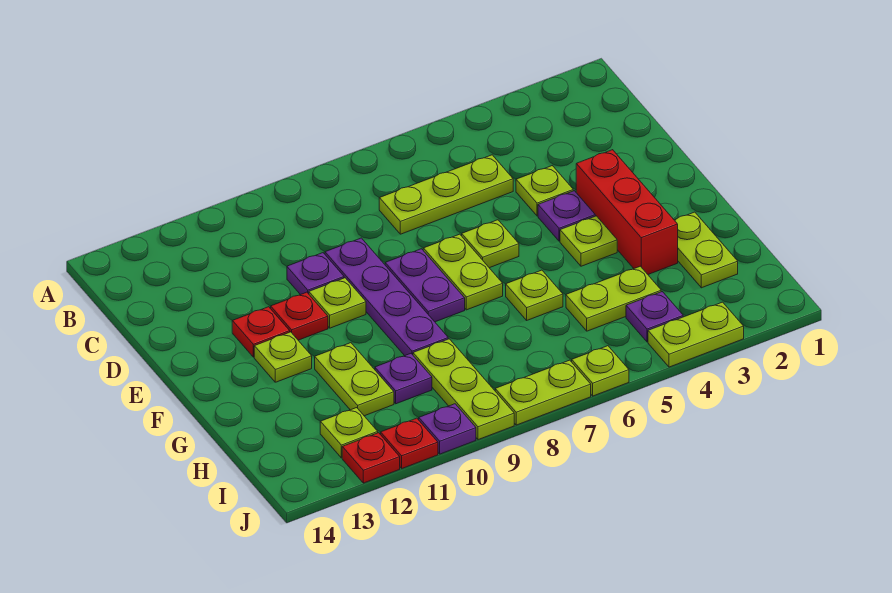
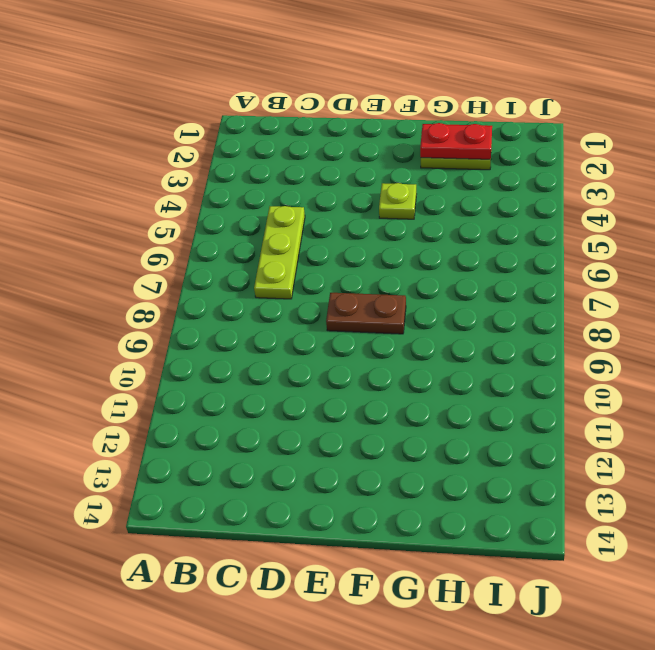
brown plate E8:F8 level 1 -> purple plate E8:F8 level 1
red plate G2:H2 level 2 -> none
none -> lime plate D4 level 1
none -> purple plate D9:G9 level 1
none -> purple plate D10 level 1

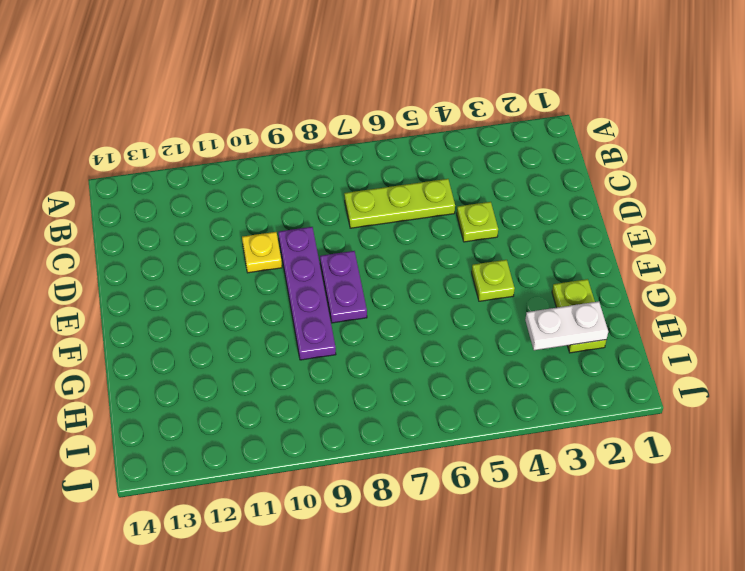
yellow plate D10 level 1 -> purple plate D10 level 1
white plate H2:H3 level 2 -> none
none -> red brick E3:G3 level 1
none -> purple plate E4 level 1
none -> lime plate E6 level 1

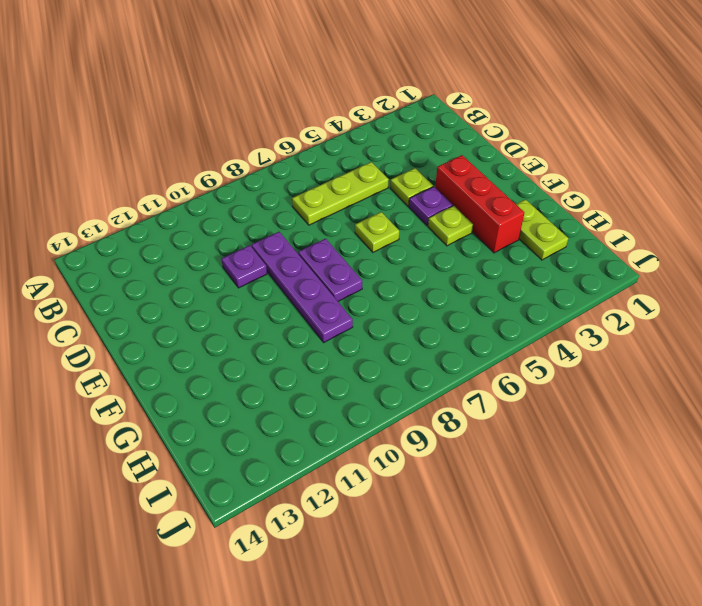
none -> lime plate E7:F7 level 1
none -> lime plate E10 level 1
none -> red plate E11 level 1

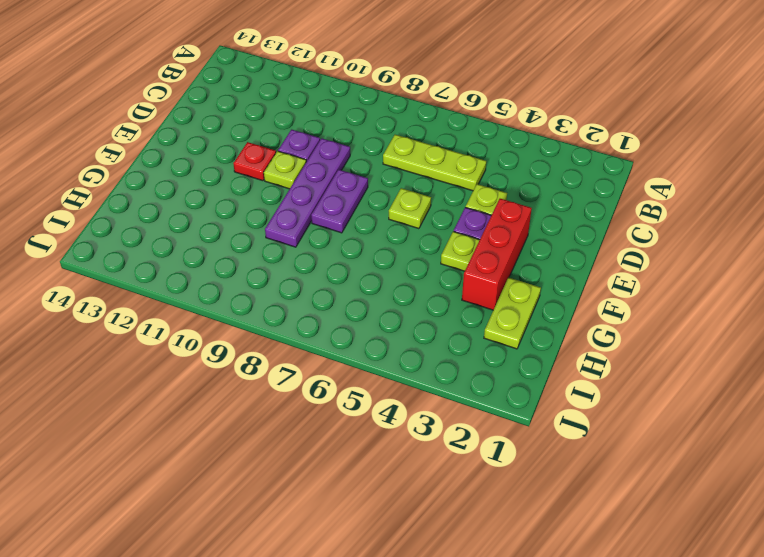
none -> lime plate E7:F7 level 1
none -> red plate E12 level 1
none -> lime plate F12 level 1

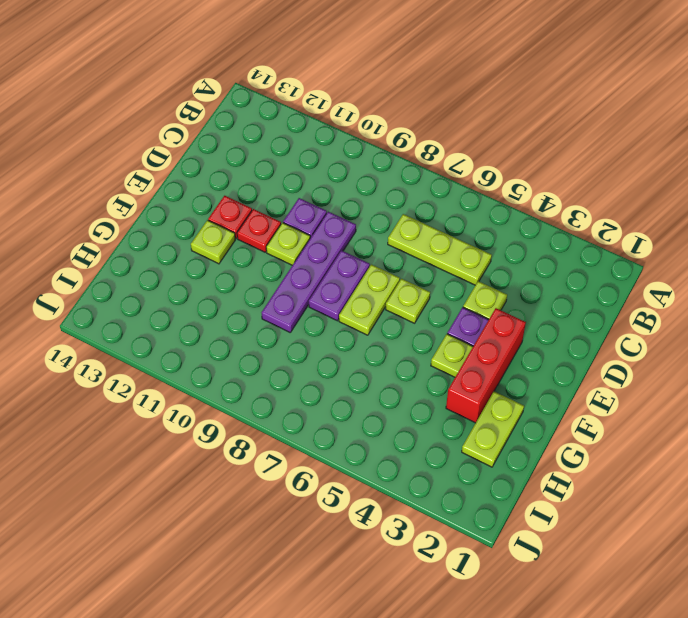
none -> lime plate G6 level 1
none -> lime plate G11:H11 level 1
none -> lime plate H4:H5 level 1

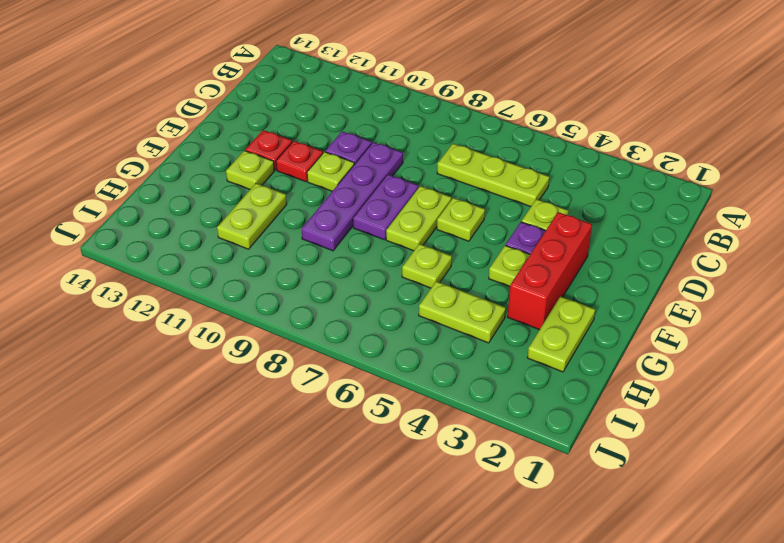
none -> lime plate H9:J9 level 1
none -> purple plate H10 level 1
none -> purple plate I4 level 1

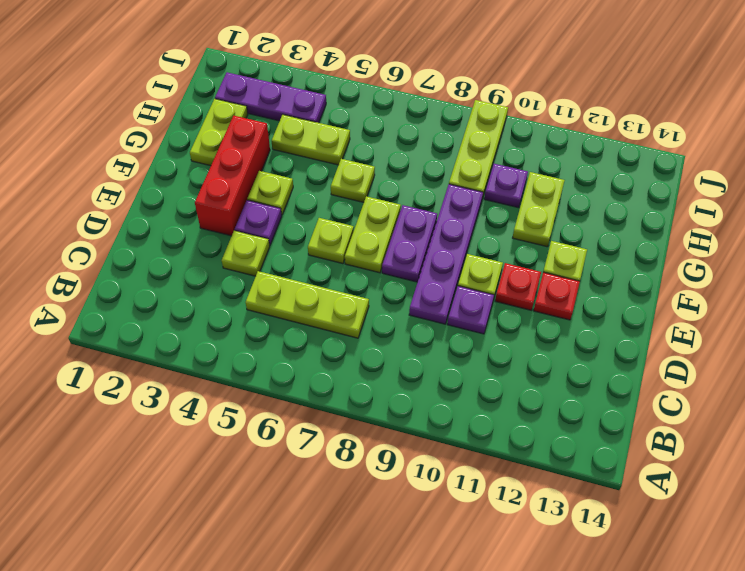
purple plate I2:I4 level 1 -> purple plate I4 level 1
none -> lime plate I12 level 1
none -> lime plate J3:J4 level 1
none -> lime plate J6 level 1

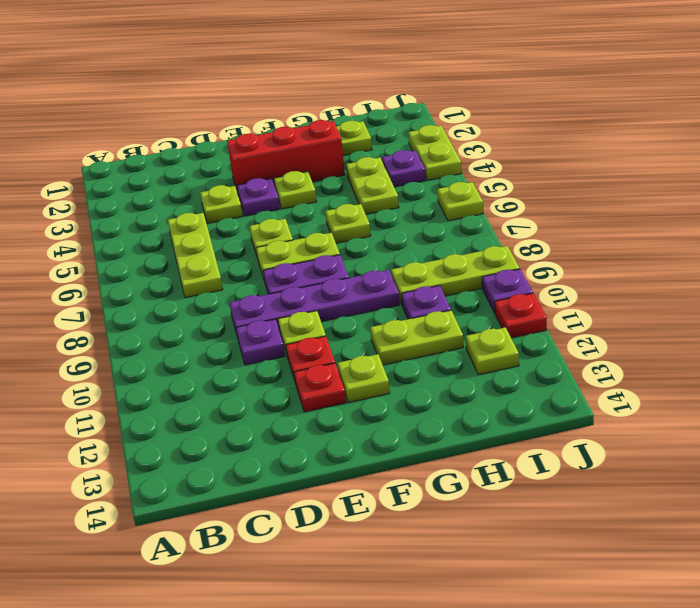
none -> lime plate J7:J8 level 1
none -> red plate J12 level 1

